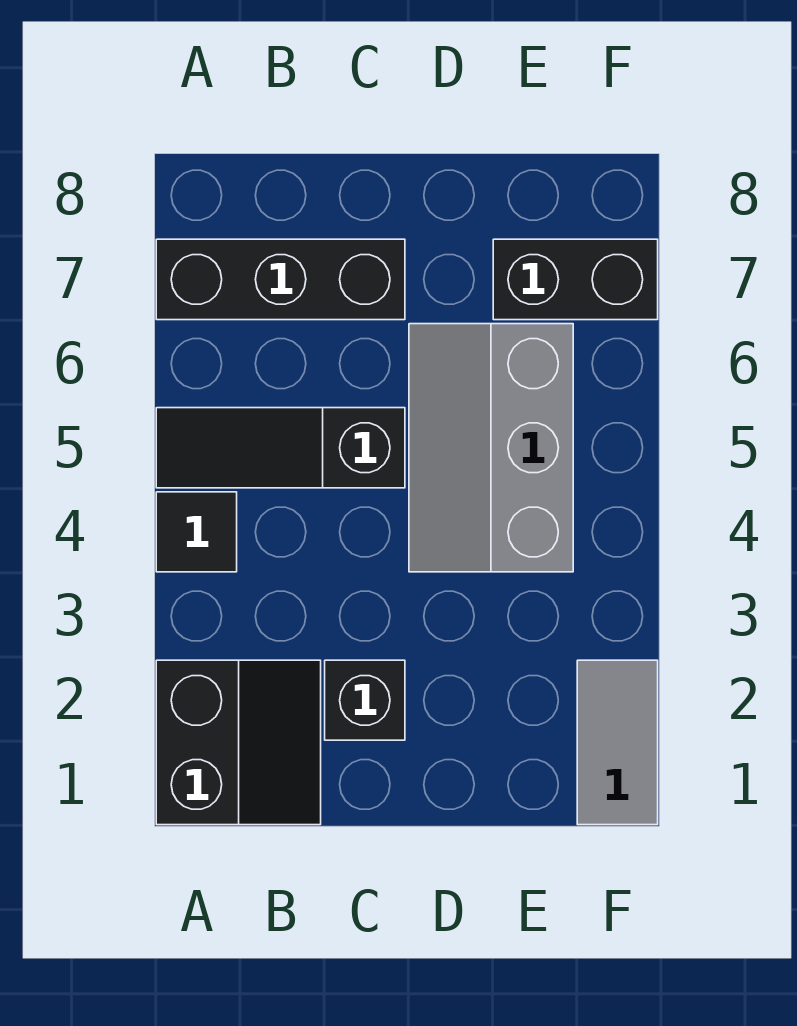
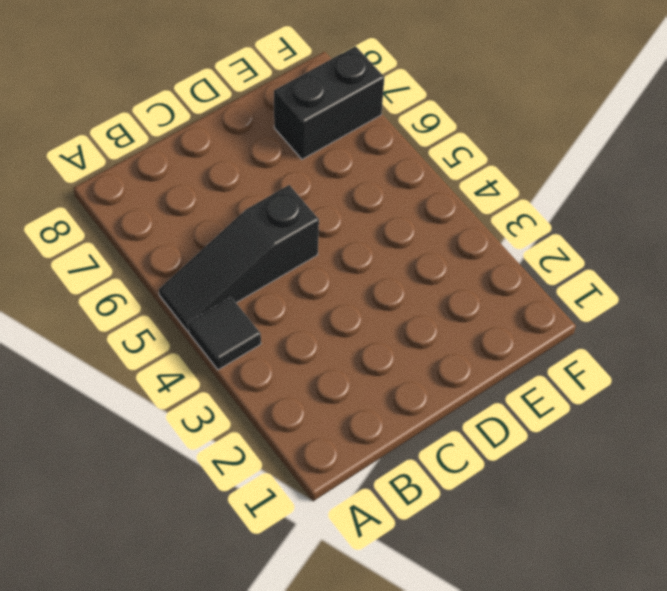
none -> black slope A1:B2 level 1 top A
none -> black brick A7:C7 level 1

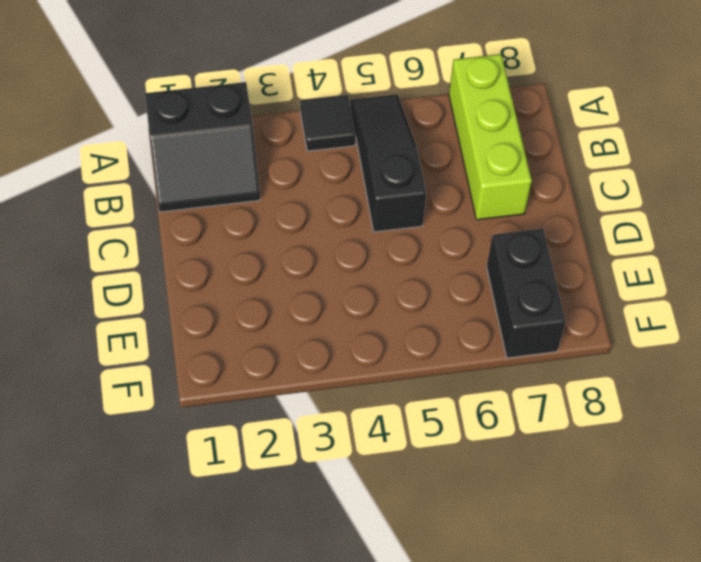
lime brick A7:C7 level 1 -> black brick A7:C7 level 1
none -> black brick C2 level 1
none -> grey slope D4:E6 level 1 top E

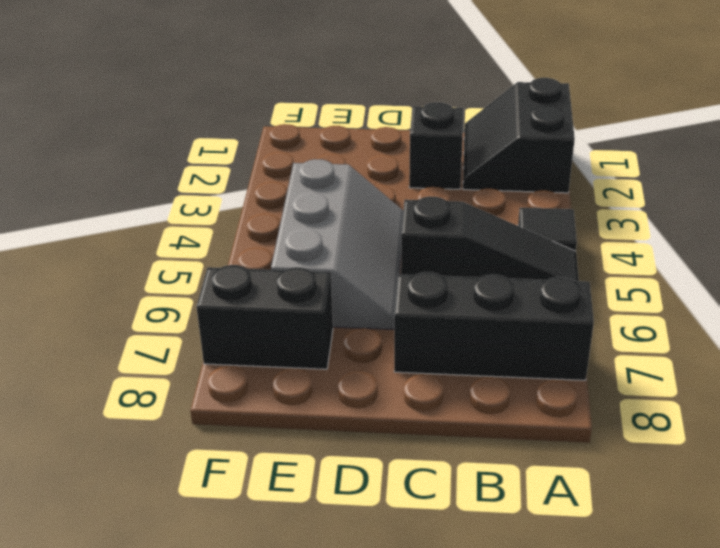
none -> grey tile F1:F2 level 1

